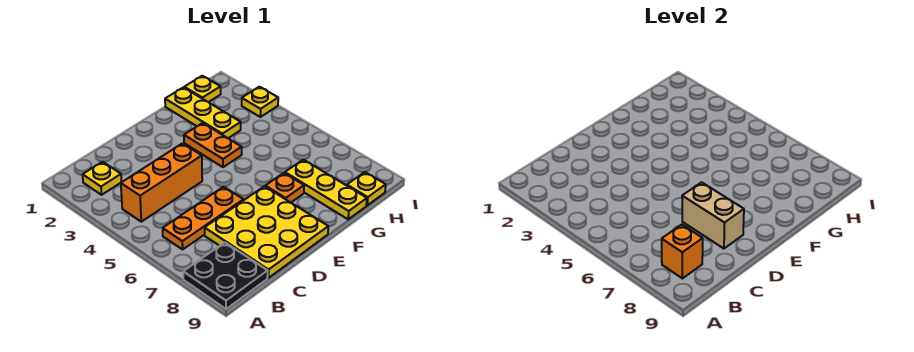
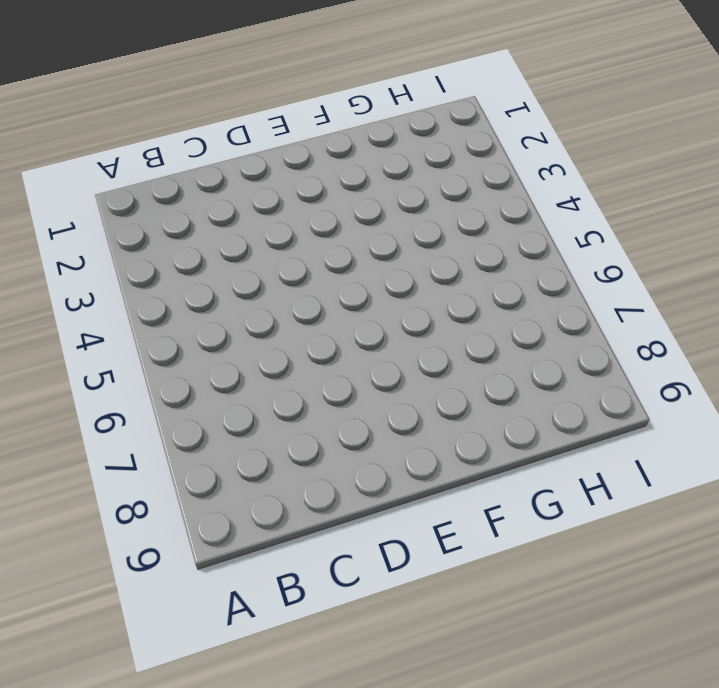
none -> black plate A8:B9 level 1
none -> yellow plate B2 level 1
none -> orange brick B4:D4 level 1

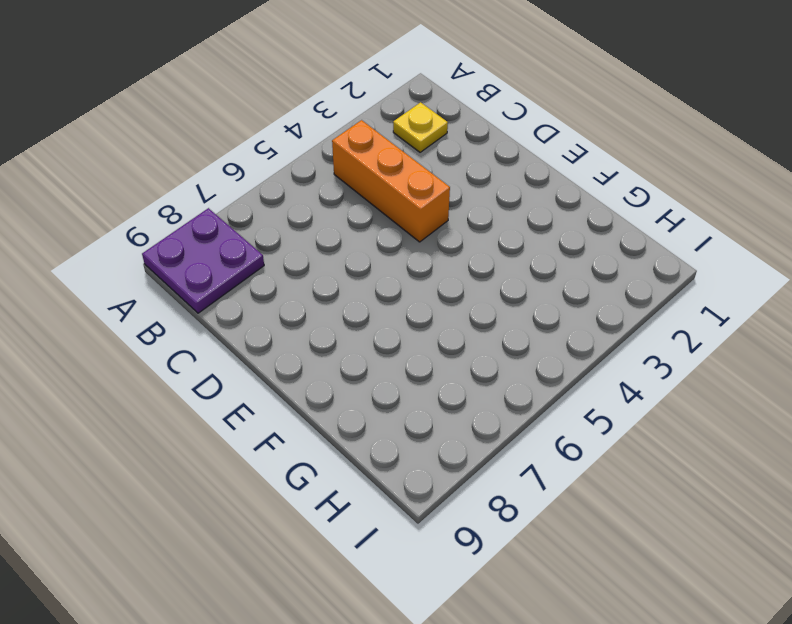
purple plate A8:B9 level 1 -> black plate A8:B9 level 1
none -> orange plate B6:D6 level 1
none -> yellow plate C7:E9 level 1
none -> orange plate F3:F4 level 1

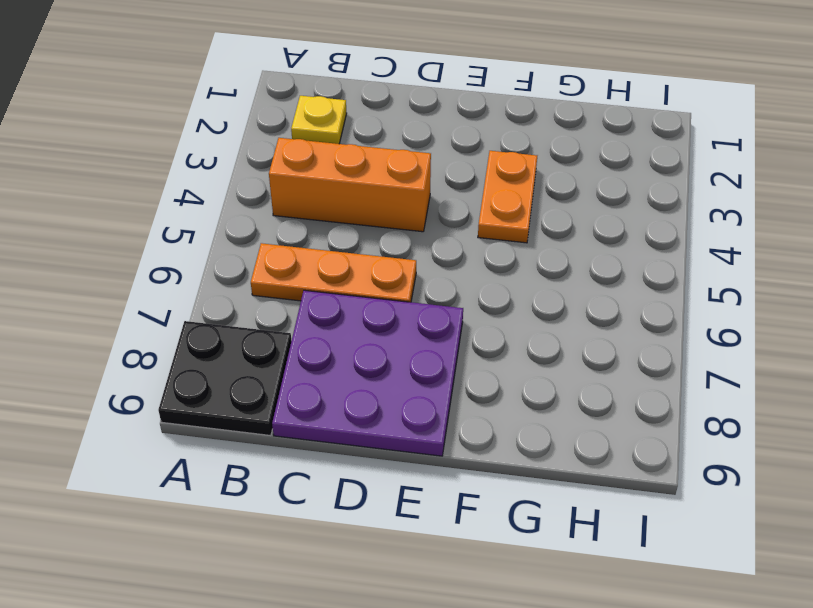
purple plate C7:E9 level 1 -> yellow plate C7:E9 level 1
none -> orange plate F7 level 1
none -> yellow plate G1:G3 level 1
none -> yellow plate G7:G9 level 1

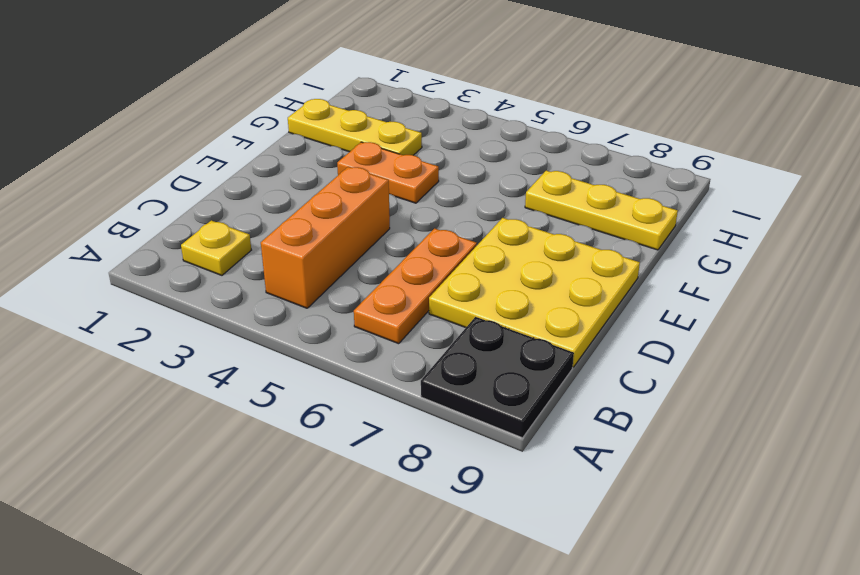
none -> orange plate F7 level 1
none -> yellow plate H1 level 1
none -> yellow plate H9 level 1

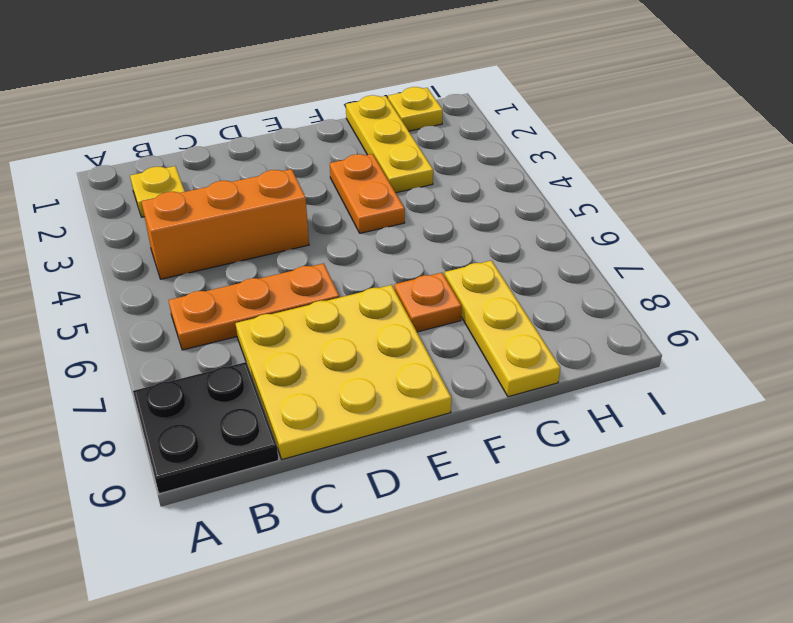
none -> yellow plate H9 level 1
none -> yellow plate I3 level 1
none -> orange brick B8 level 2

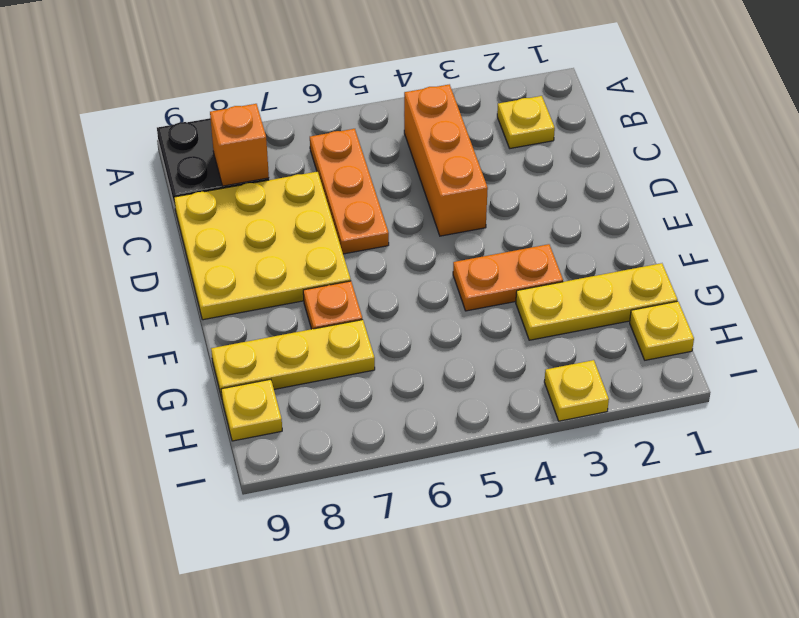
none -> tan brick D7:D8 level 2

